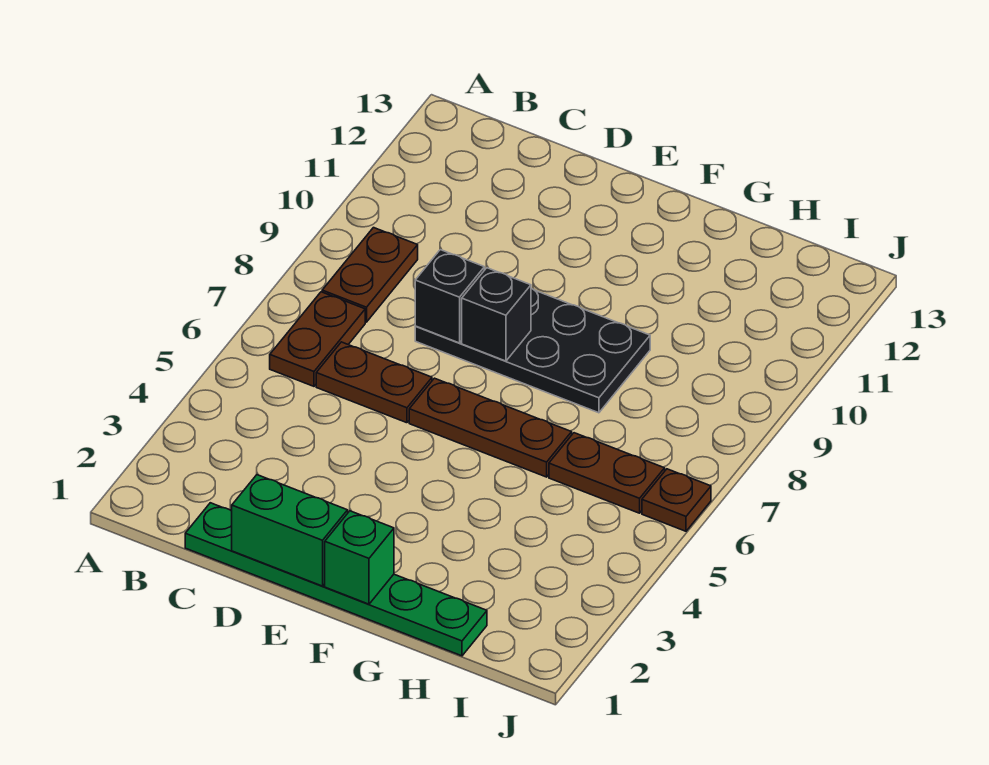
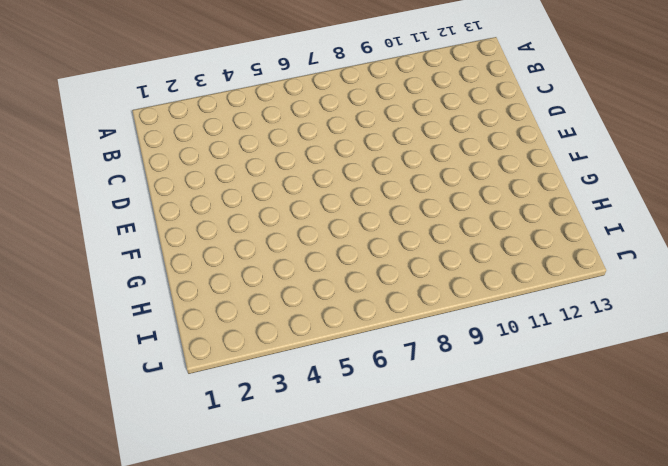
none -> brown plate B6:B7 level 1
none -> brown plate B8:B9 level 1
none -> green plate C1:H1 level 1

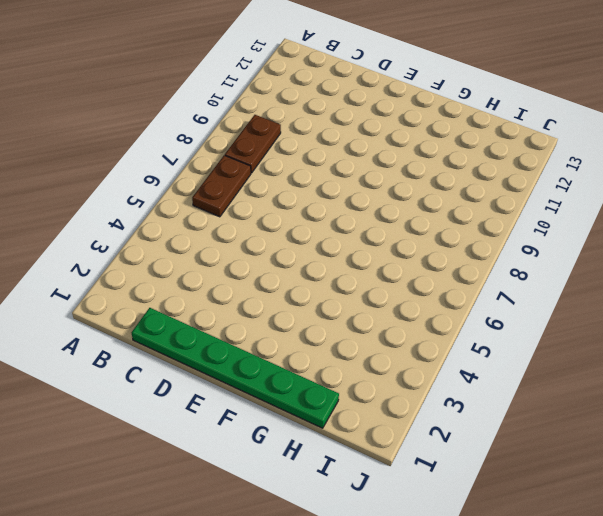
none -> brown plate C6:D6 level 1
none -> black plate D8:G9 level 1
none -> brown plate E6:G6 level 1

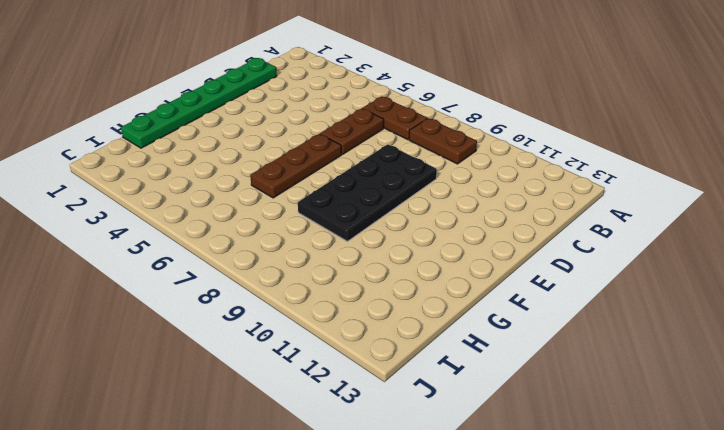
none -> brown plate H6:I6 level 1
none -> brown plate J6 level 1
none -> green brick D1:E1 level 2

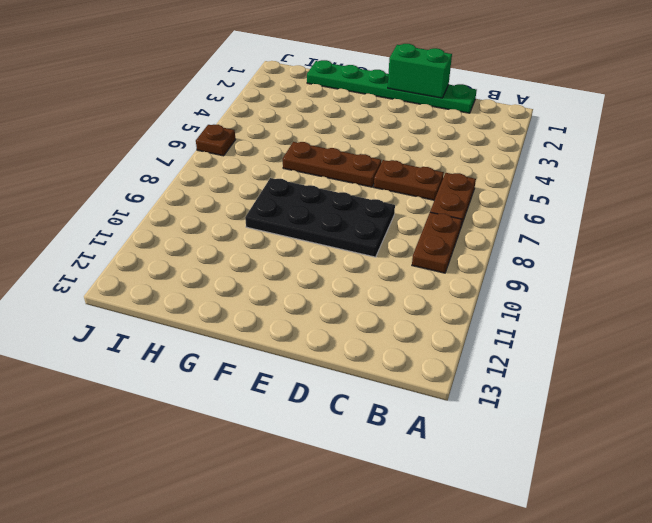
none -> brown plate H6:I6 level 1
none -> black brick D8 level 2
none -> black brick E8 level 2

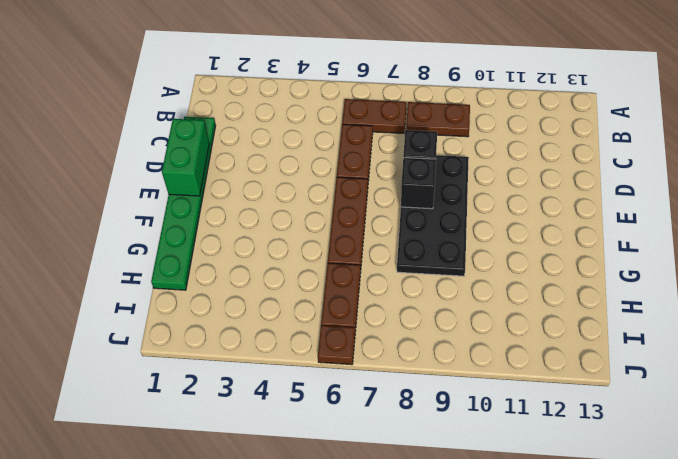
none -> green brick F1 level 2

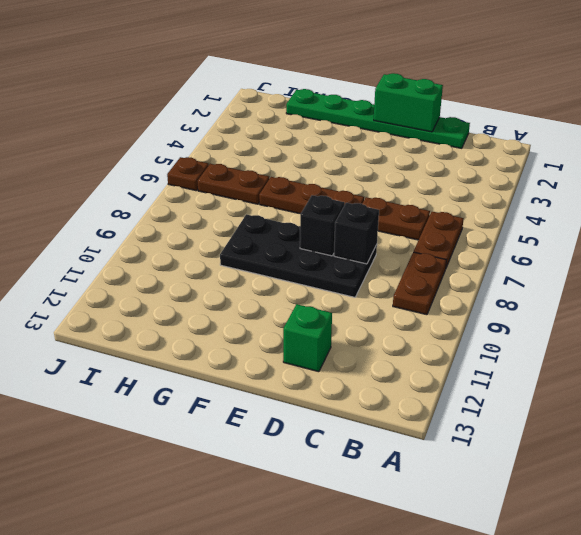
green brick D12 level 1 -> green brick F1 level 2

